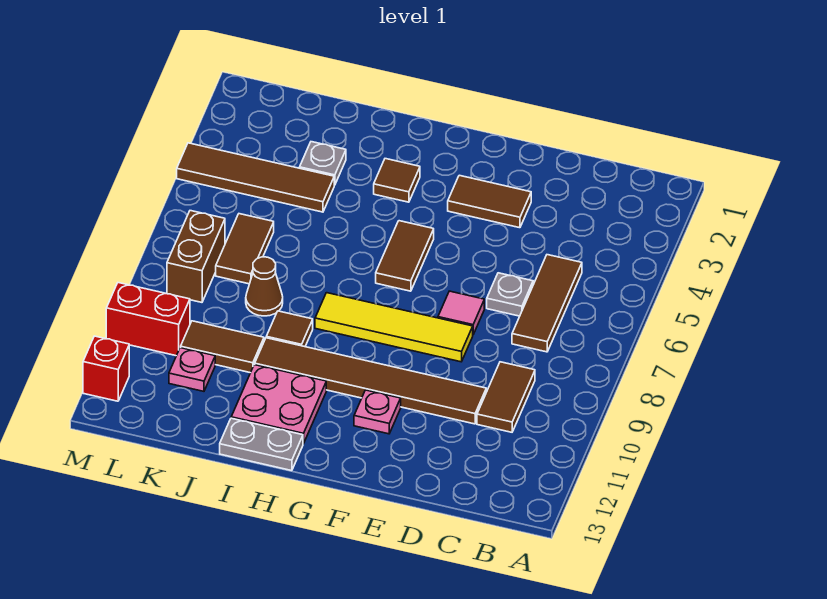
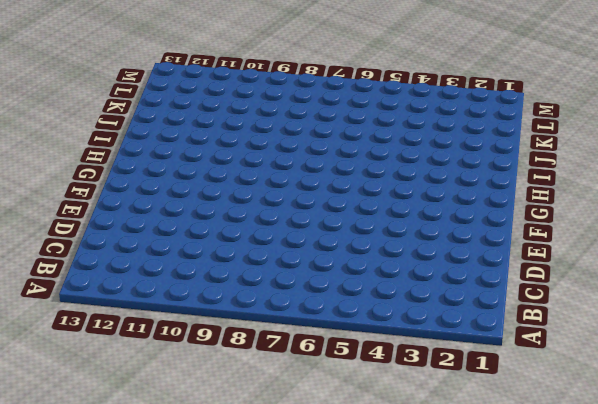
none -> brown tile C5:C7 level 1
none -> brown tile C9:C10 level 1
none -> grey plate D6 level 1

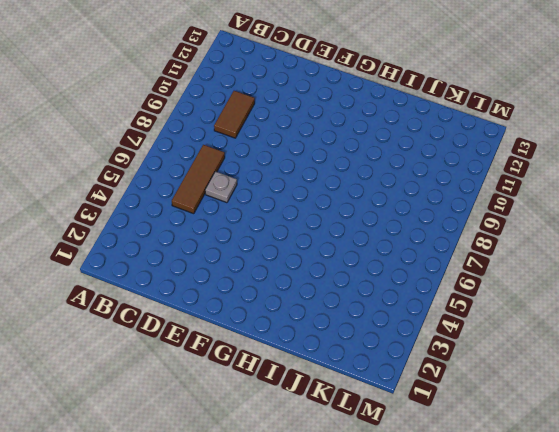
none -> brown tile D10:I10 level 1
none -> brown tile E3:F3 level 1
none -> pink tile E7 level 1

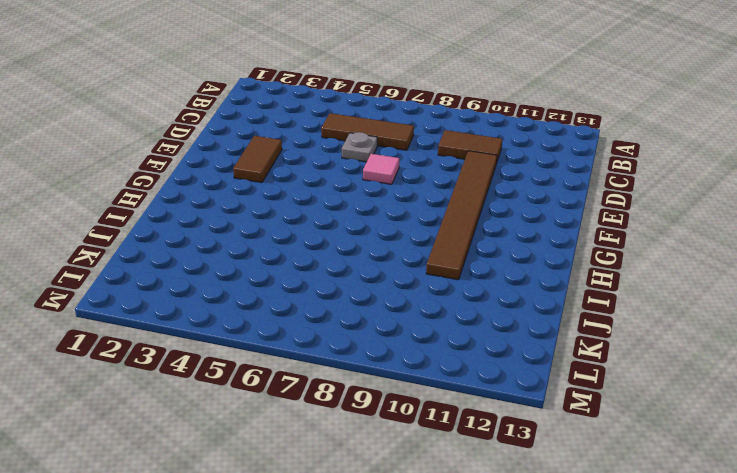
none -> yellow tile E8:H8 level 1
none -> pink plate F11 level 1
none -> brown tile G5:G6 level 1

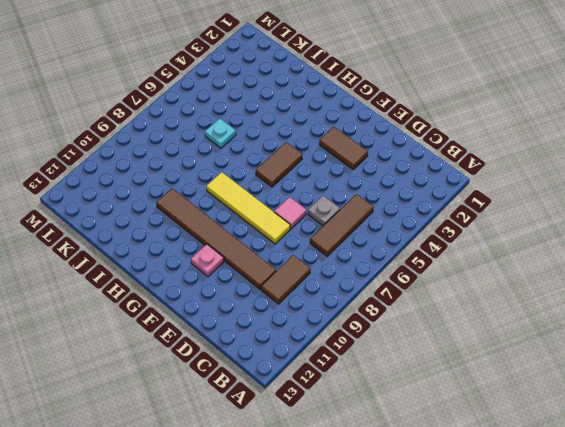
cyan plate J6 level 1 -> none
none -> brown tile H3 level 1
none -> pink plate H11:I12 level 1
none -> grey plate H13:I13 level 1

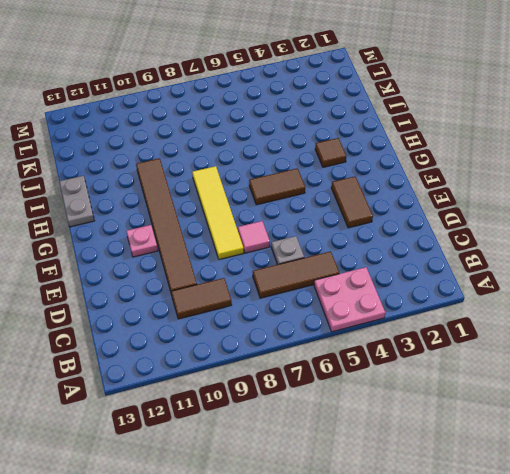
pink plate A4:B5 level 1 -> pink plate H11:I12 level 1
none -> brown tile I9 level 1
none -> grey plate J3 level 1
none -> brown tile J4:M4 level 1

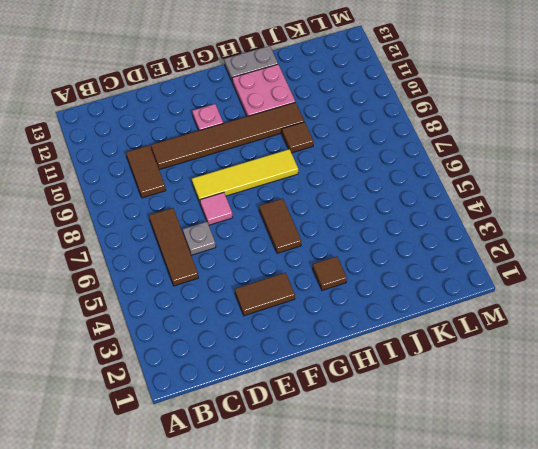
none -> grey plate J3 level 1
none -> brown tile J4:M4 level 1
none -> brown cone J8 level 1

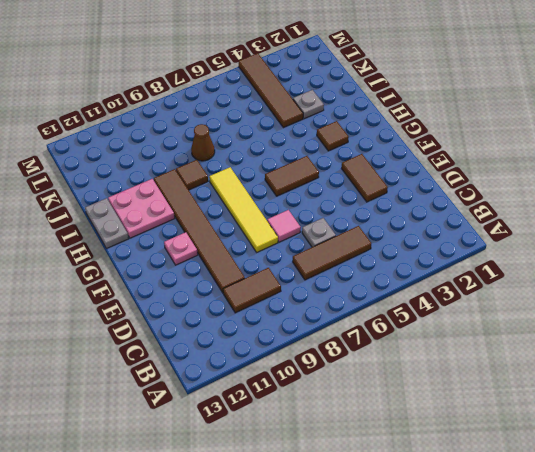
none -> brown tile J10:K10 level 1
none -> brown tile K6:K7 level 1
none -> pink plate K11 level 1

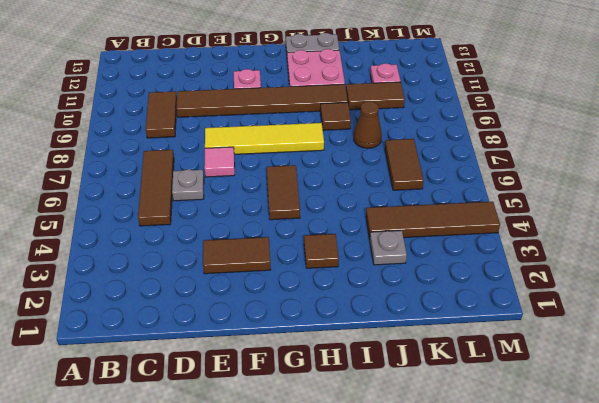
none -> brown brick L7:L8 level 1
none -> red brick L10:M10 level 1
none -> red brick M12 level 1

